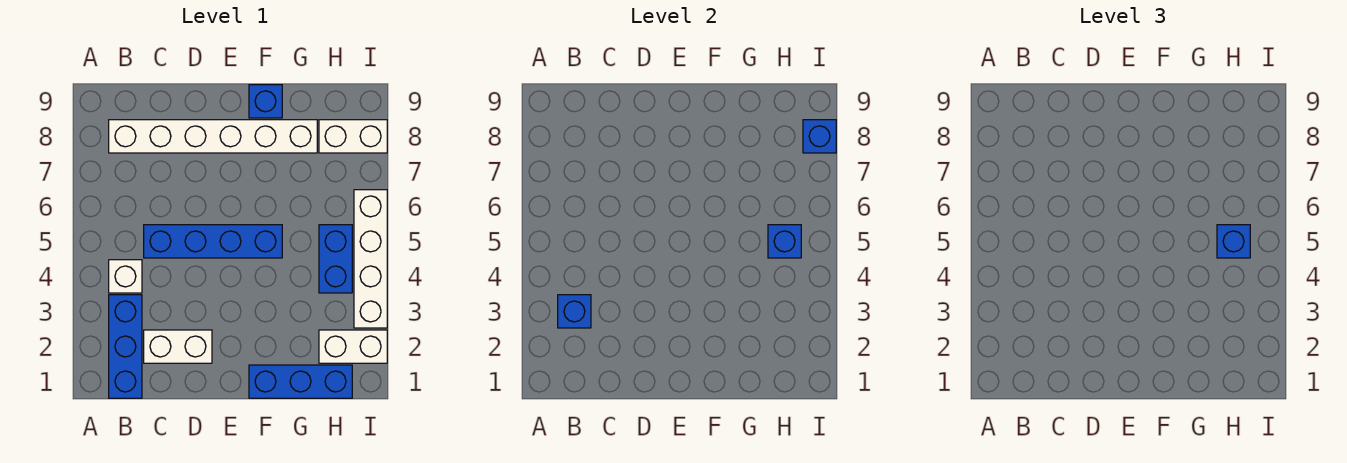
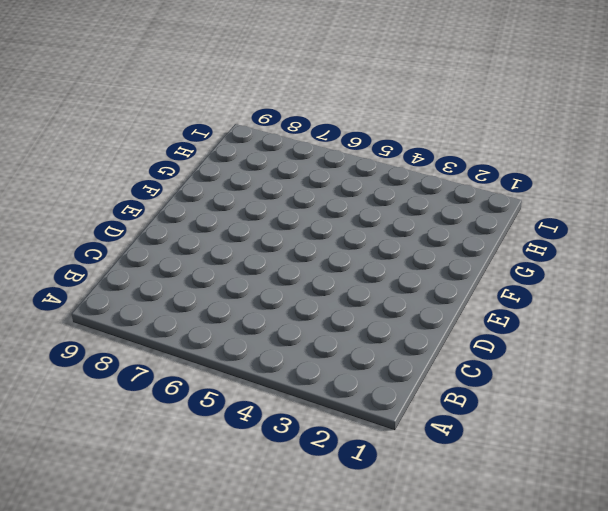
none -> blue brick B1:B3 level 1
none -> white brick B4 level 1
none -> white brick B8:G8 level 1

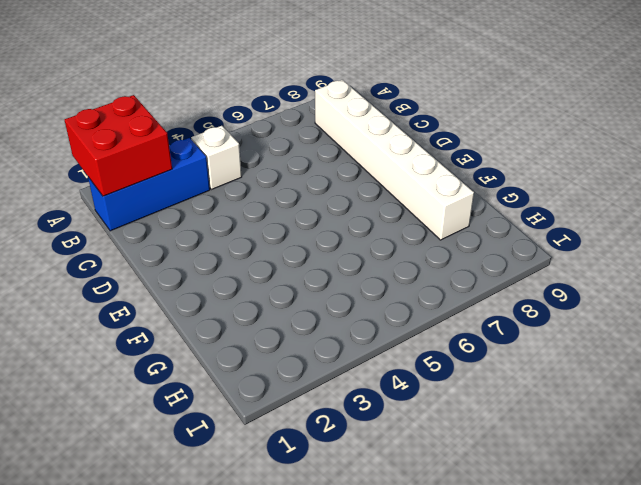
red brick A1:B2 level 2 -> none
none -> white brick C2:D2 level 1
none -> blue brick C5:F5 level 1
none -> blue brick F1:H1 level 1

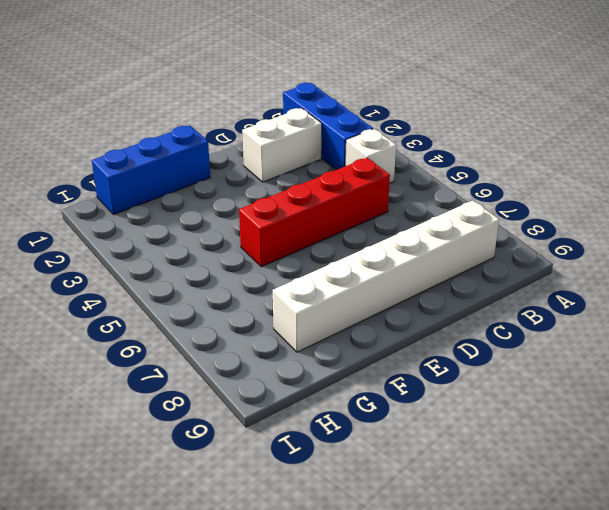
red brick C5:F5 level 1 -> blue brick C5:F5 level 1
none -> blue brick F9 level 1
none -> white brick H2:I2 level 1
none -> blue brick H4:H5 level 1

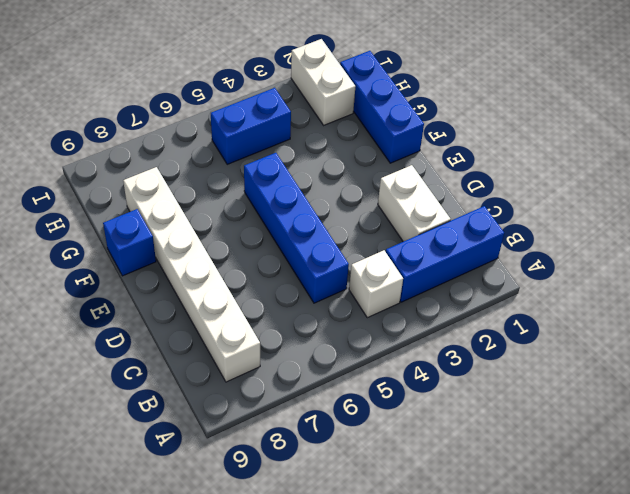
none -> white brick H8:I8 level 1
none -> white brick I3:I6 level 1
none -> blue brick B3 level 2

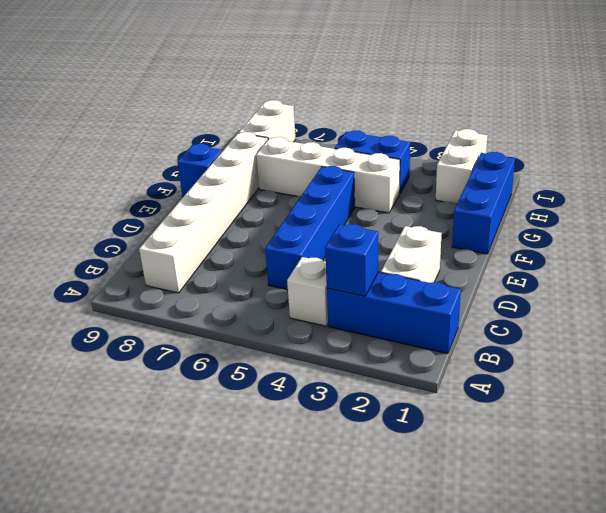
white brick G4:G7 level 1 -> white brick I3:I6 level 1
none -> blue brick H5 level 2
none -> blue brick I8 level 2
none -> blue brick H5 level 3

